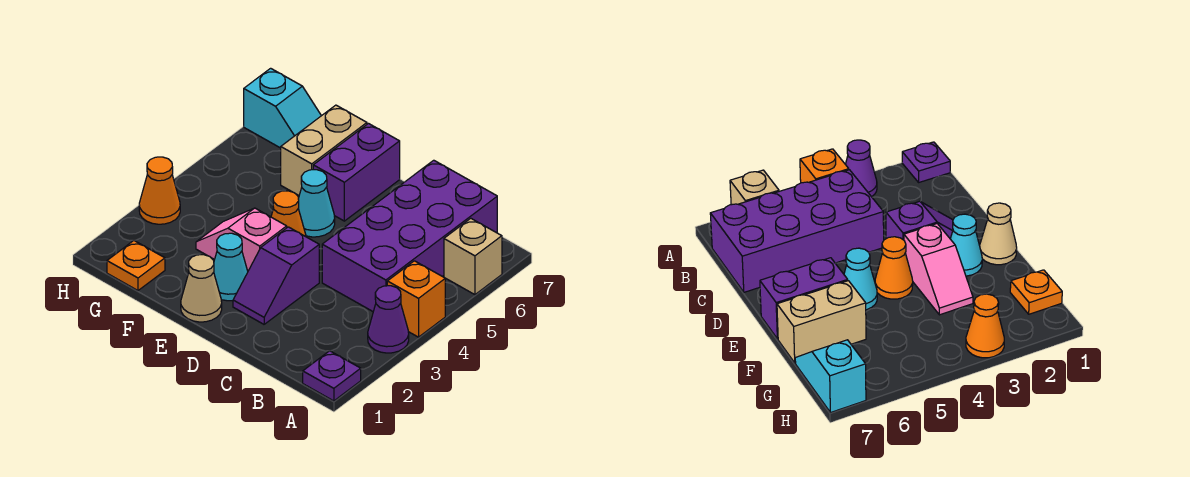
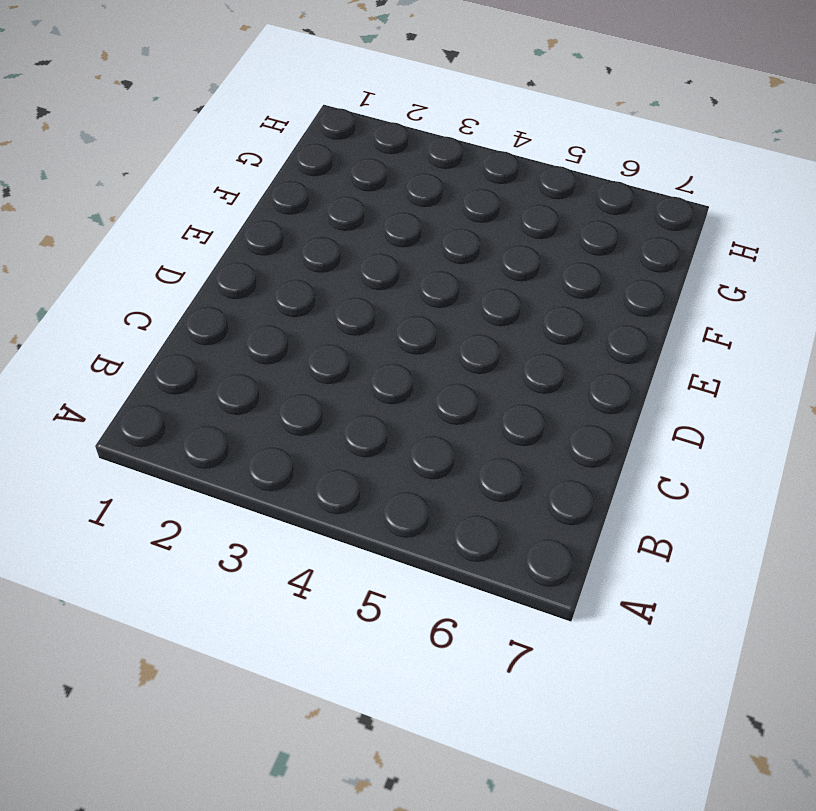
none -> purple plate A1 level 1
none -> purple cone A3 level 1
none -> orange brick A4 level 1

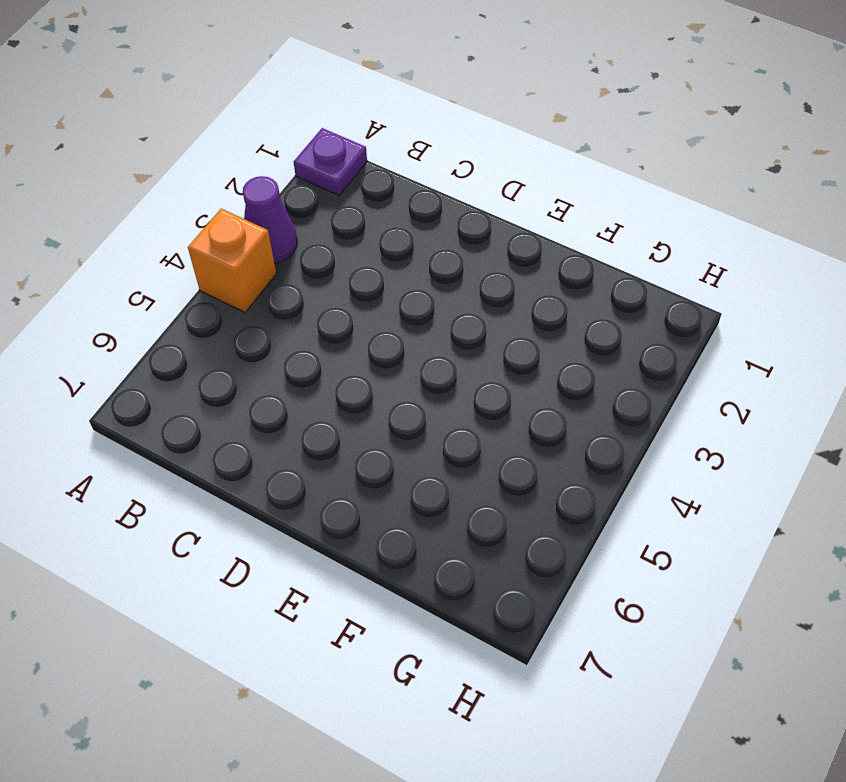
none -> tan brick A6 level 1
none -> purple brick B4:C7 level 1
none -> purple slope D2:D3 level 1 top 3

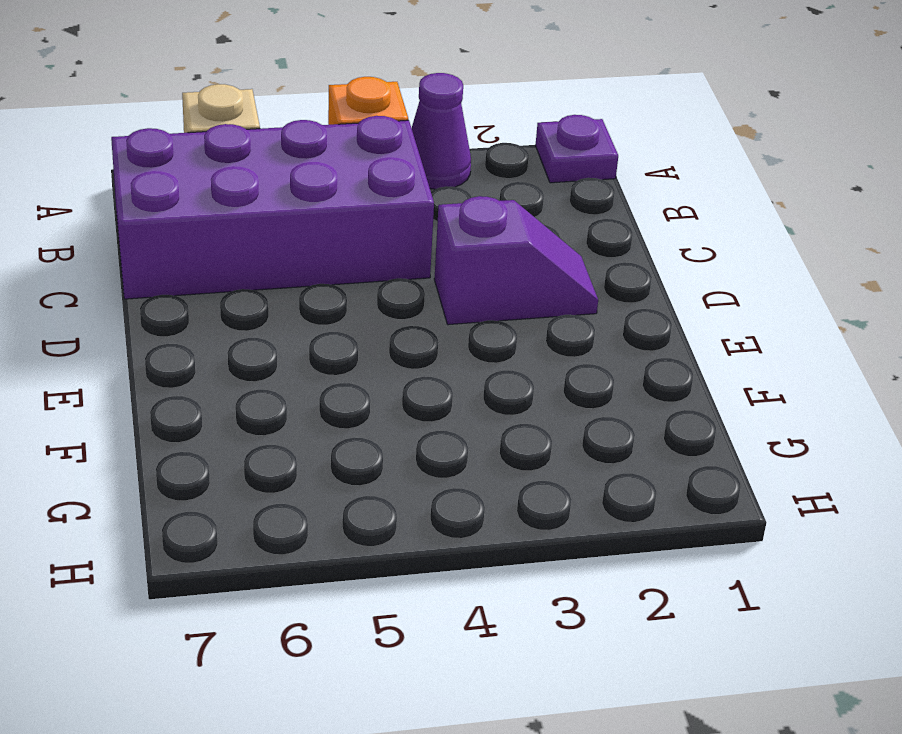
none -> tan cone E1 level 1
none -> cyan cone E2 level 1
none -> pink slope E3:F3 level 1 top E

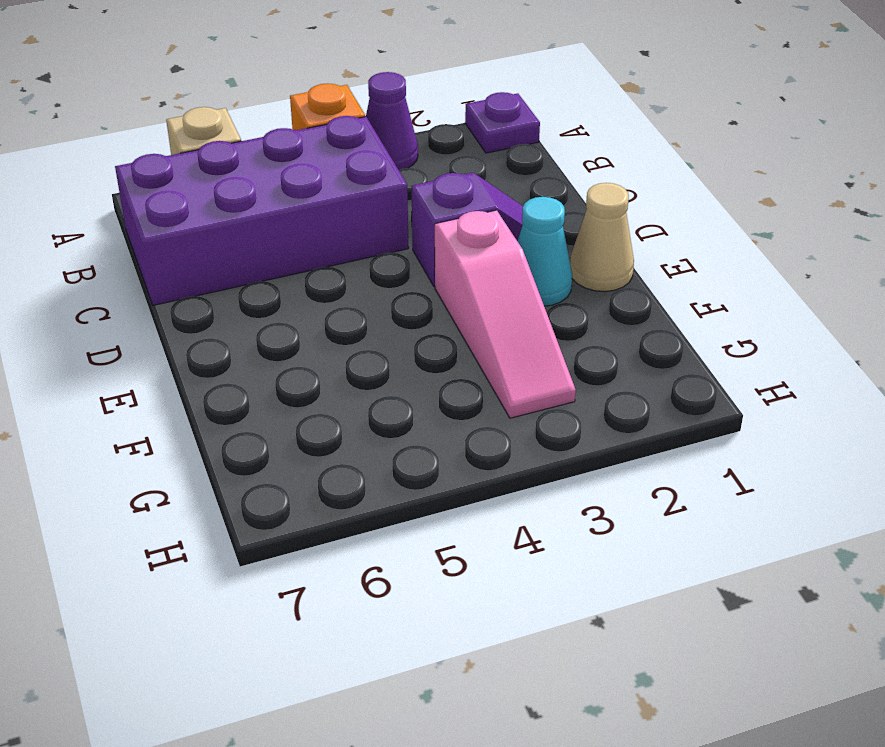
pink slope E3:G3 level 1 top E -> pink slope E3:F3 level 1 top E
none -> orange cone E4 level 1
none -> cyan cone E5 level 1
none -> purple brick E6:E7 level 1

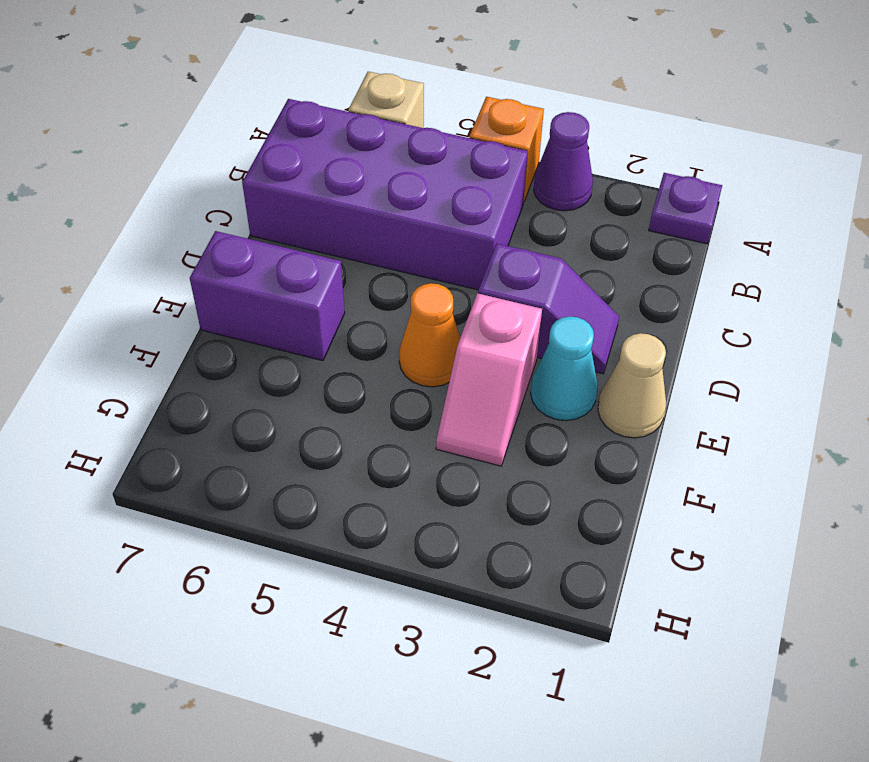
none -> cyan cone E5 level 1
none -> tan brick F6:F7 level 1
none -> orange plate G1 level 1

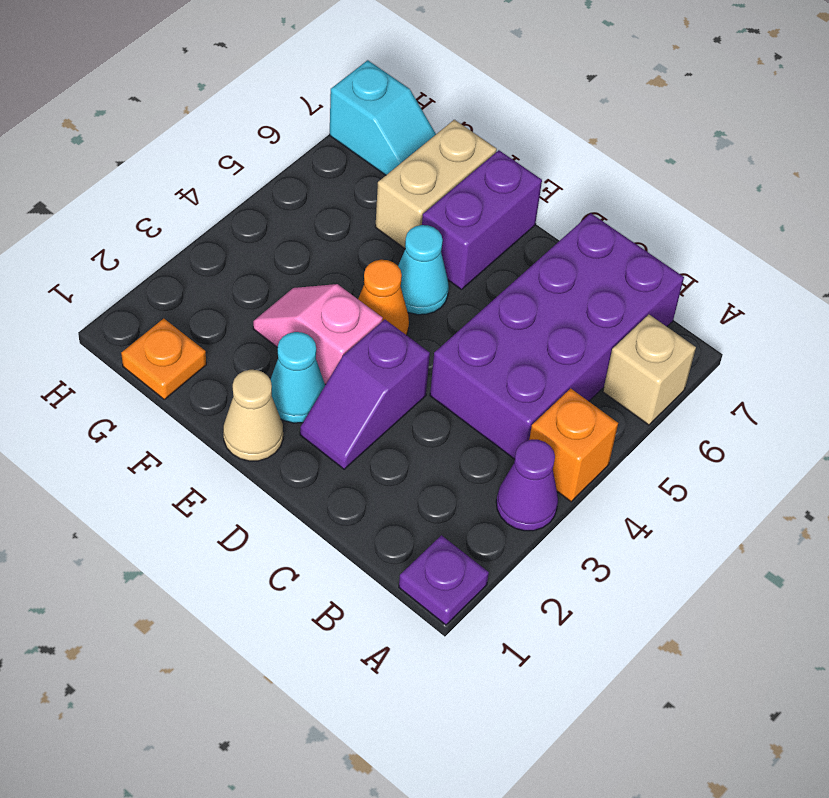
none -> orange cone H3 level 1

